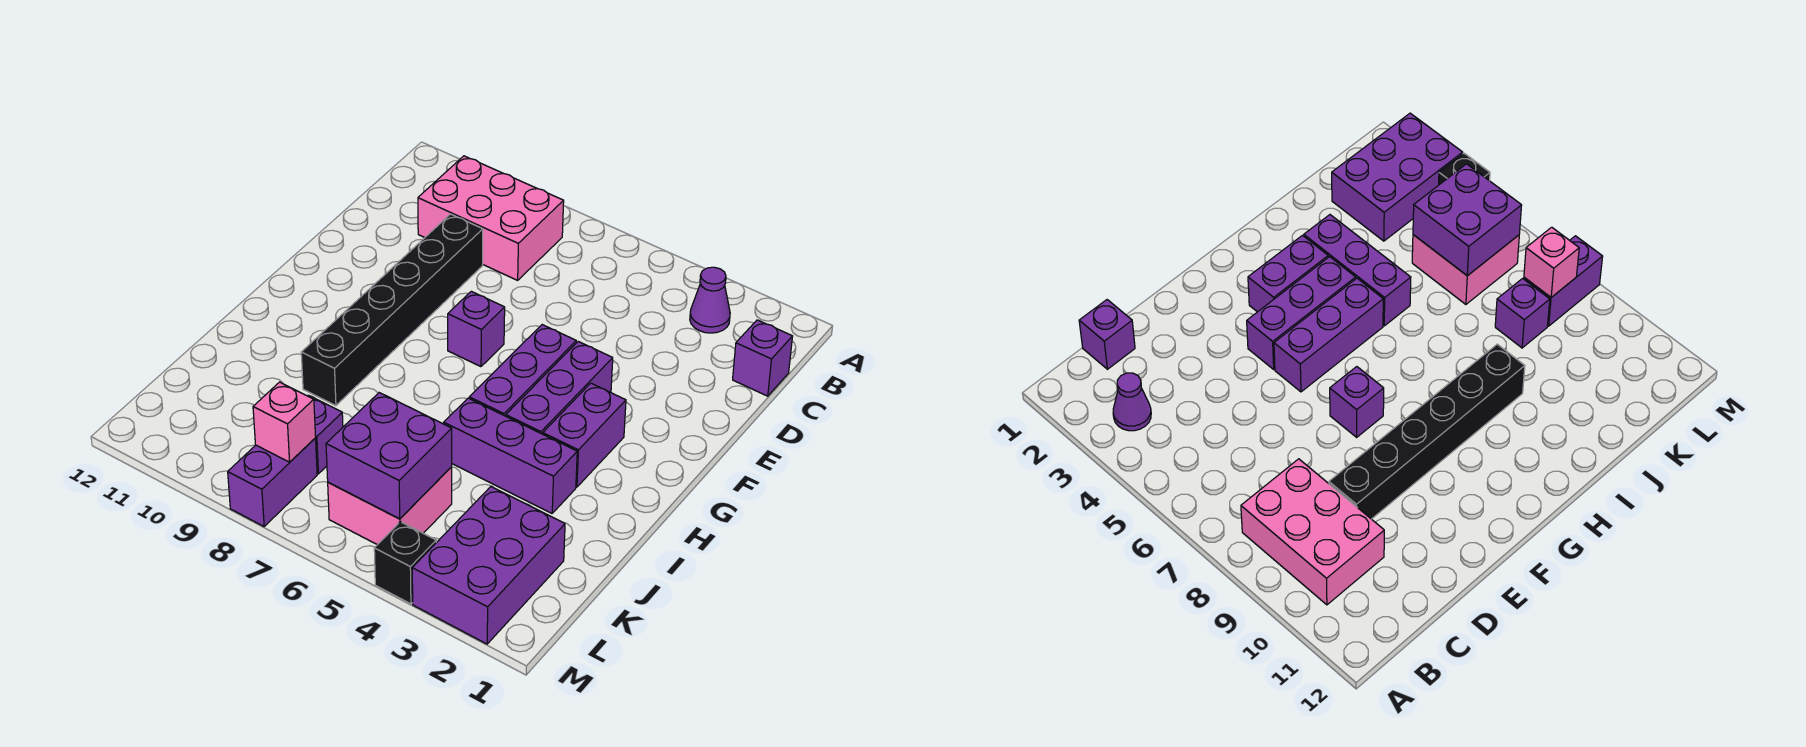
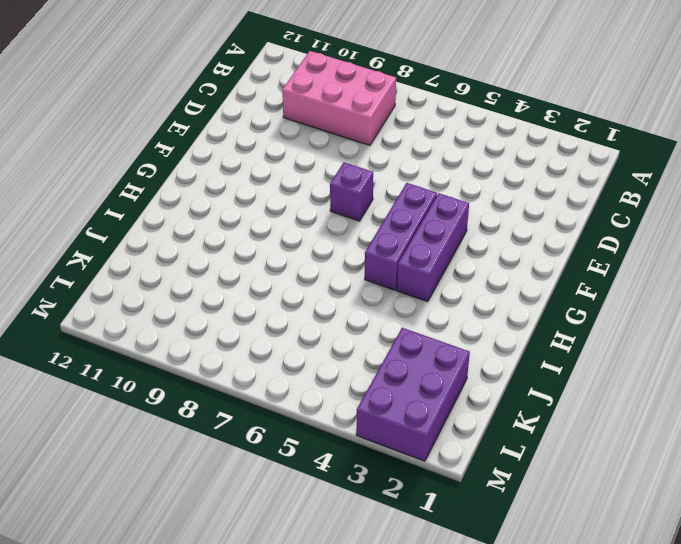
none -> purple cone B3 level 1
none -> purple brick C1 level 1
none -> black brick D9:I9 level 1

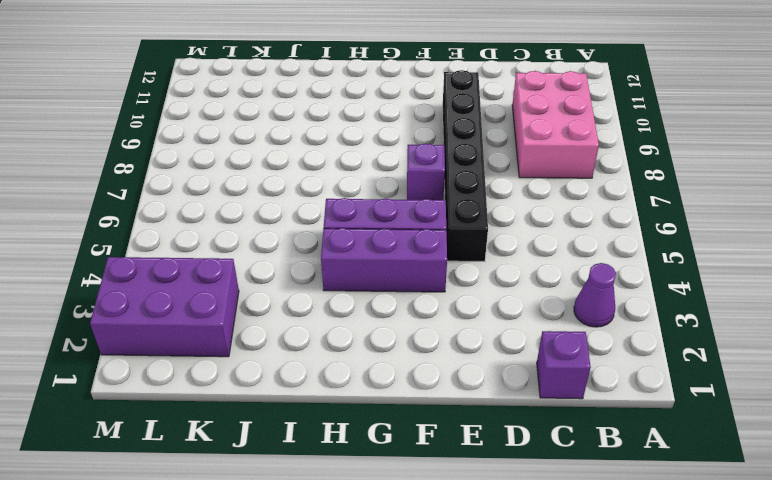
black brick E5:E10 level 1 -> black brick D9:I9 level 1
none -> purple brick G3:H3 level 1
none -> purple brick I3:I5 level 1
none -> pink brick K5:L6 level 1

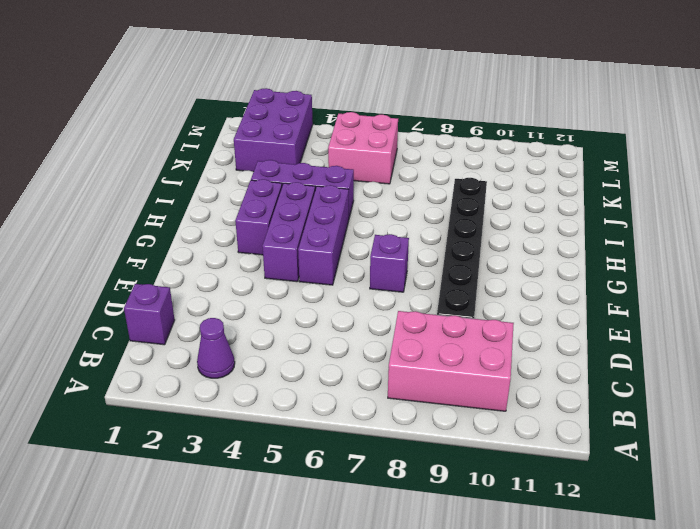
none -> purple brick K8 level 1
none -> purple brick L8:M8 level 1
none -> black brick M4 level 1

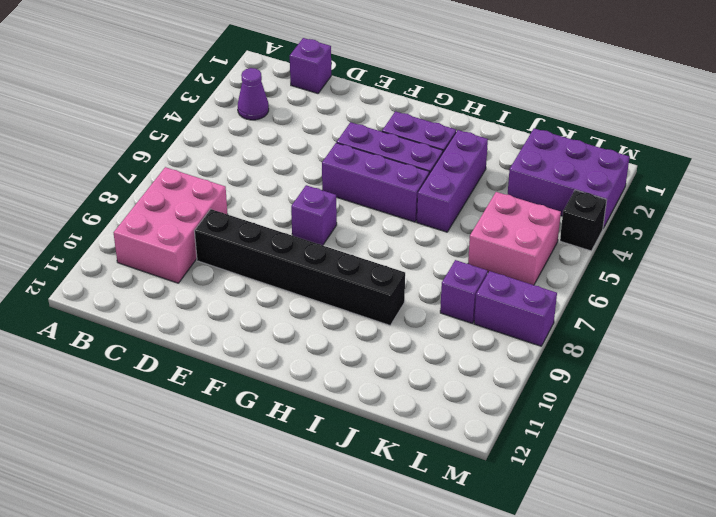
none -> purple brick K5:L6 level 2
none -> pink brick L8 level 2

